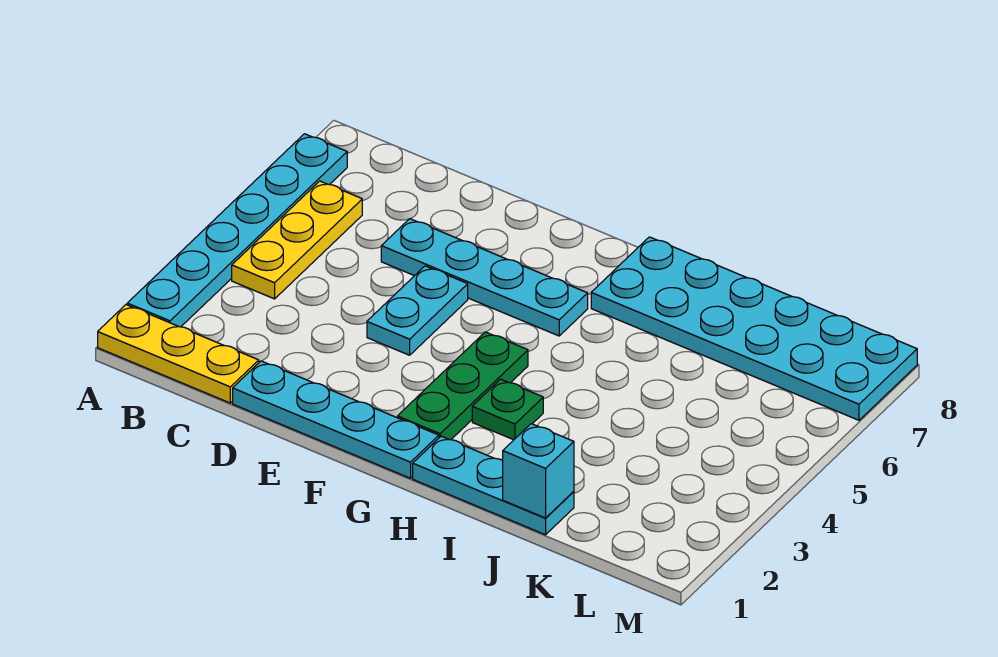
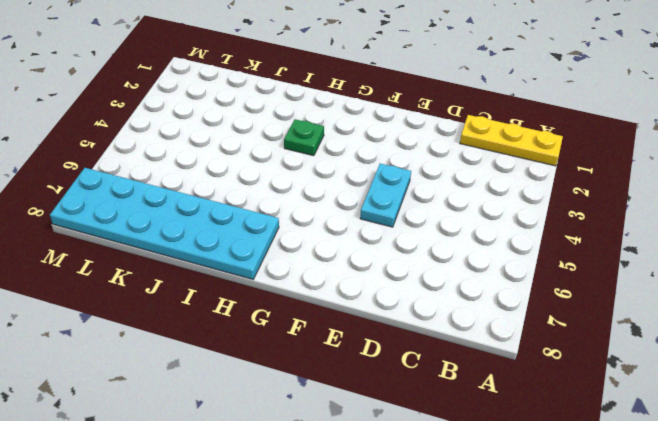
none -> cyan plate A2:A7 level 1
none -> yellow plate B4:B6 level 1

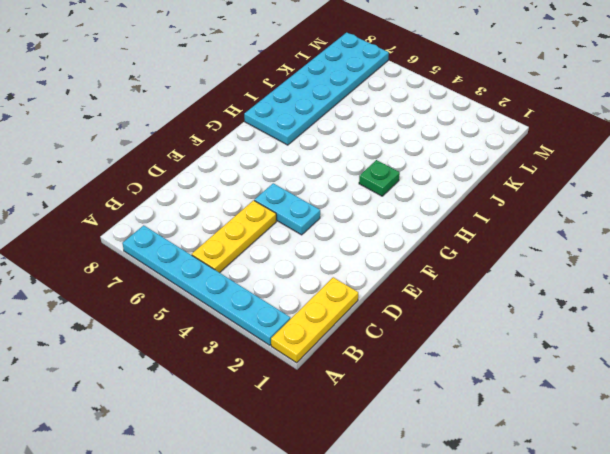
yellow plate B5:D5 level 1 -> yellow plate B4:B6 level 1
none -> cyan plate D1:G1 level 1
none -> cyan plate D6:G6 level 1

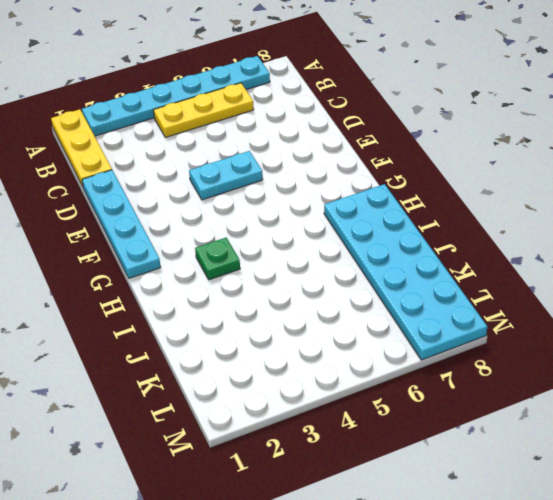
none -> cyan plate D6:G6 level 1
none -> green plate G2:G4 level 1

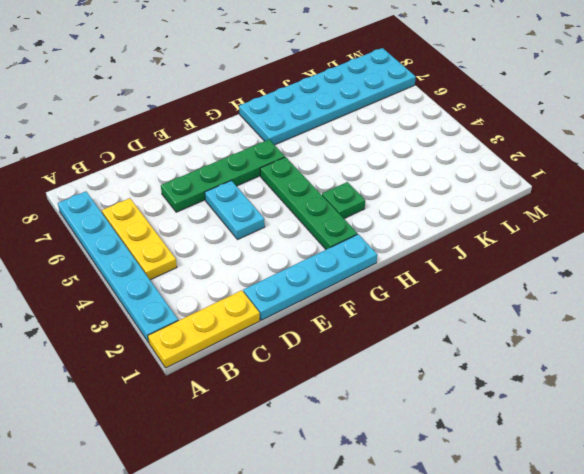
green plate D6:G6 level 1 -> cyan plate D6:G6 level 1
green plate G2:G5 level 1 -> green plate G2:G4 level 1
none -> cyan plate H1:J1 level 1
none -> cyan brick J1 level 2

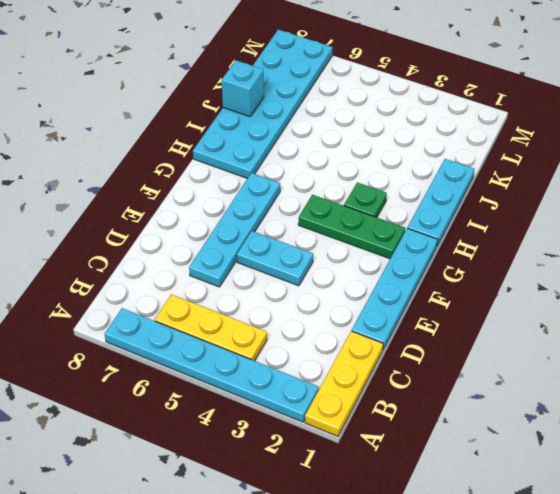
cyan brick J8 level 2 -> cyan brick J1 level 2

